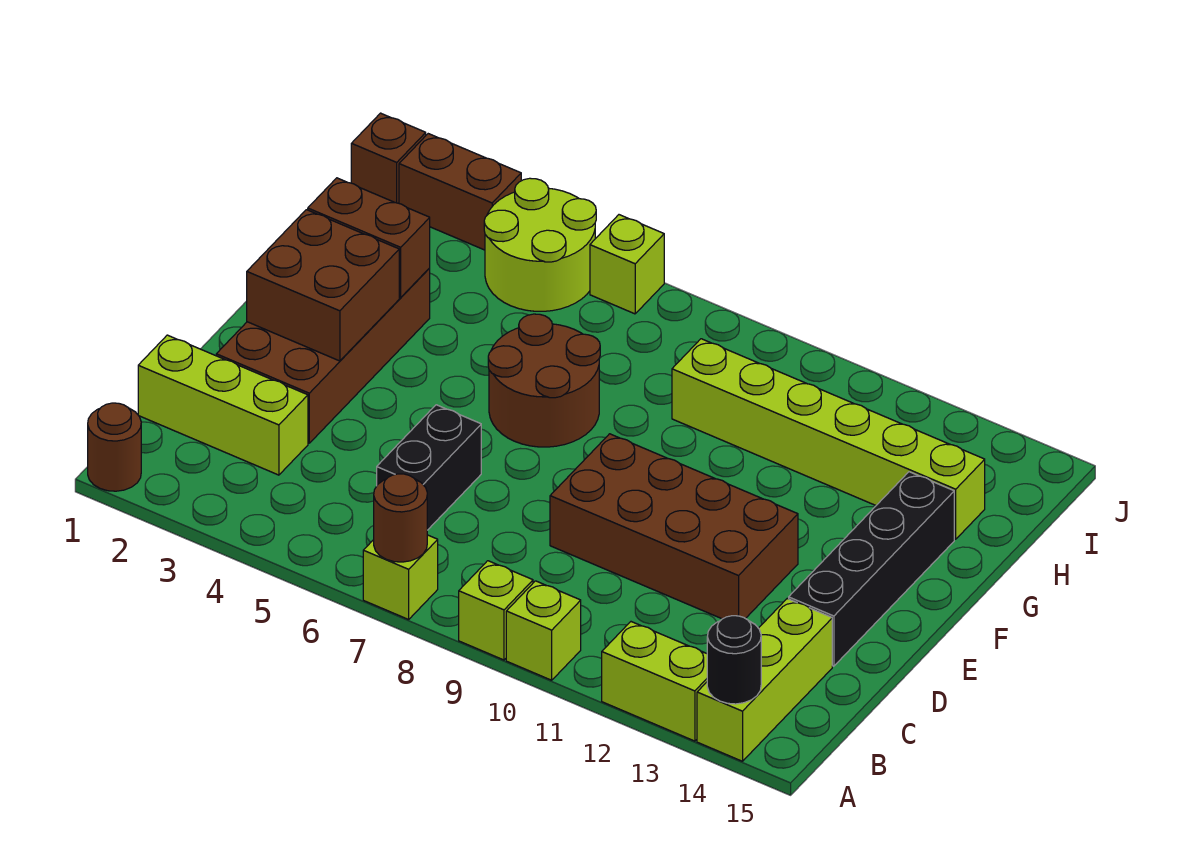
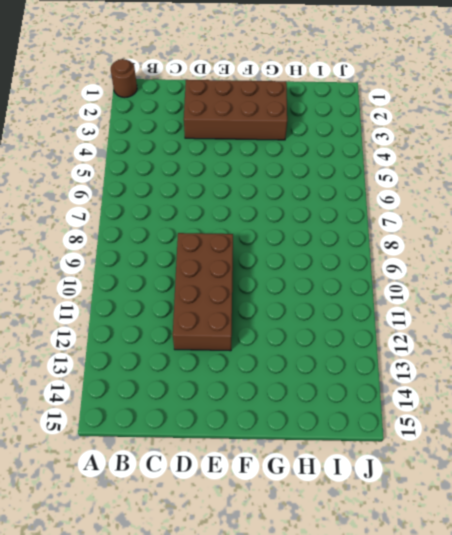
none -> lime brick A7 level 1
none -> lime brick A9 level 1
none -> lime brick A10 level 1

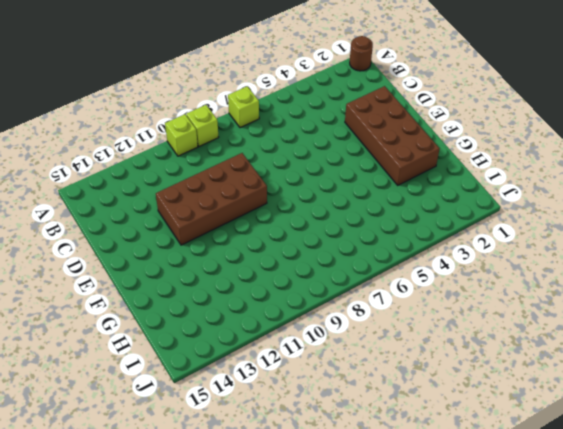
none -> lime brick A12:A13 level 1
none -> lime brick A14:C14 level 1
none -> lime brick C1:C3 level 1

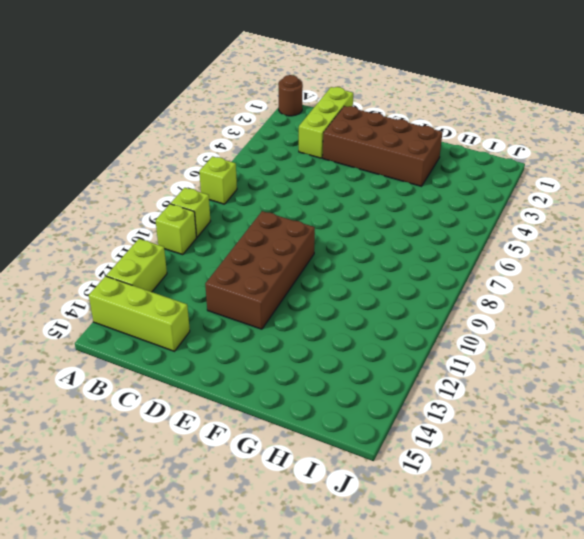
none -> black brick C6:D6 level 1
none -> black brick D14:G14 level 1
none -> brown round brick F6:G7 level 1

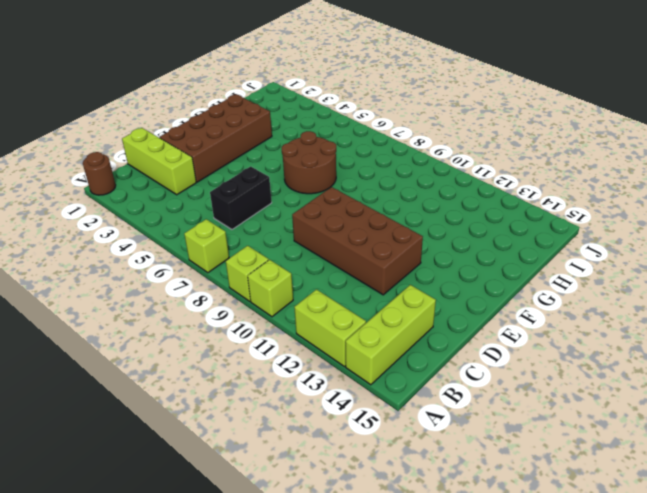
none -> black brick D14:G14 level 1
none -> lime brick H9:H14 level 1
none -> lime round brick I4:J5 level 1

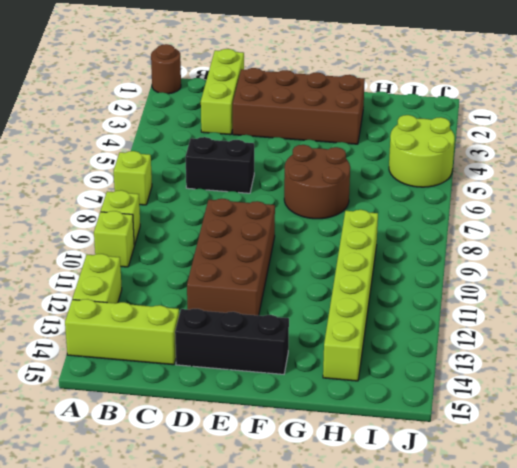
black brick D14:F14 level 1 -> black brick D14:G14 level 1
none -> brown brick J1 level 1
none -> brown brick J2:J3 level 1
none -> lime brick J6 level 1

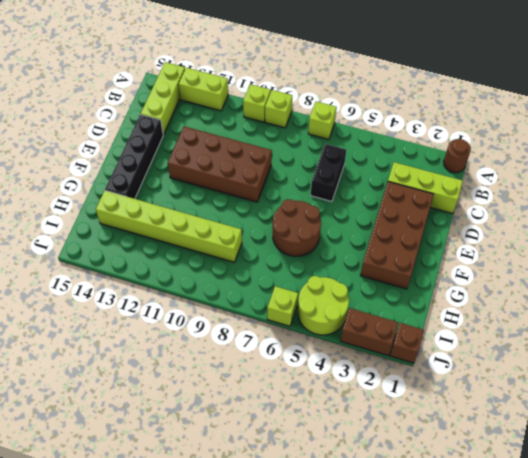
none -> brown round brick A7 level 2
none -> black round brick A14 level 2
none -> brown brick E2:F3 level 2

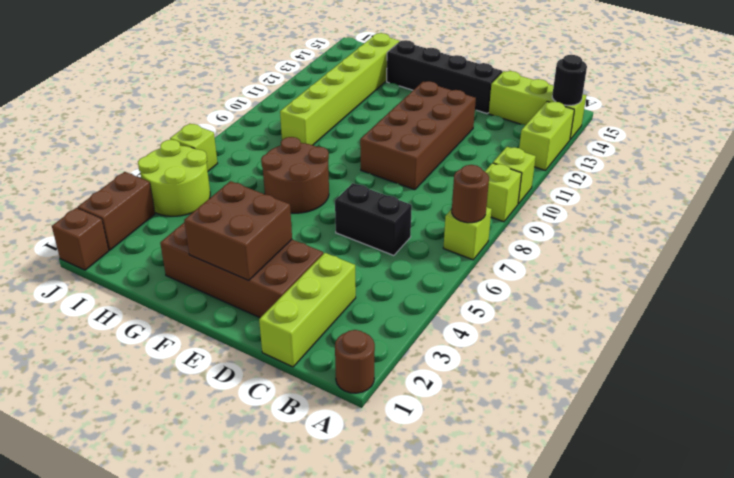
none -> brown brick G2:G3 level 2

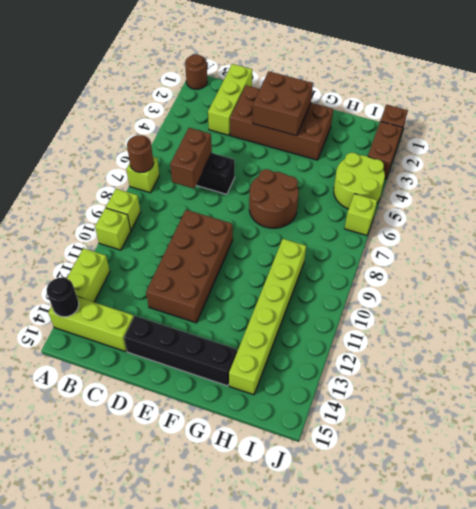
brown brick C6:C7 level 2 -> brown brick G2:G3 level 2

